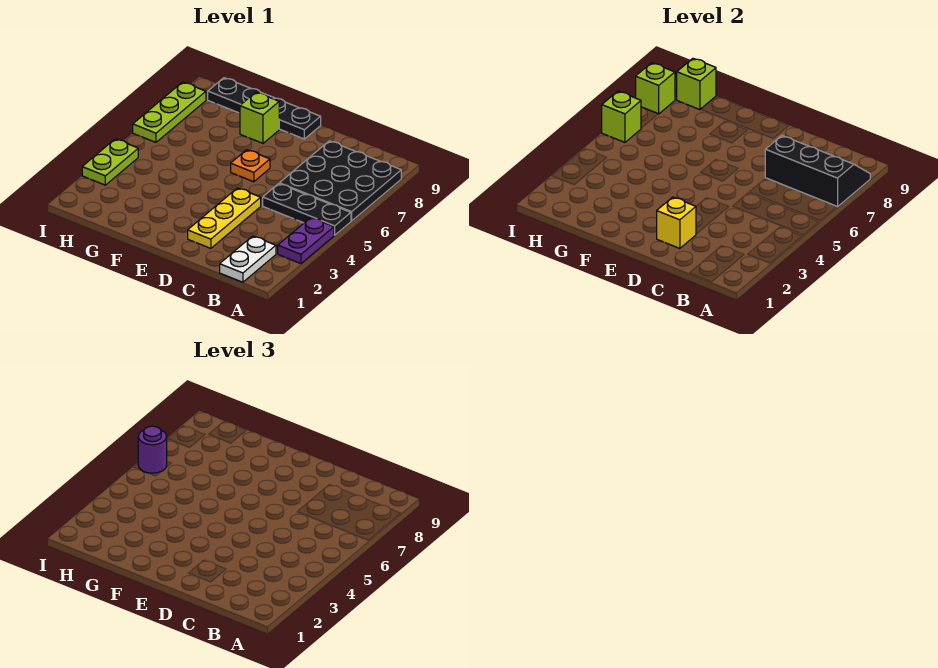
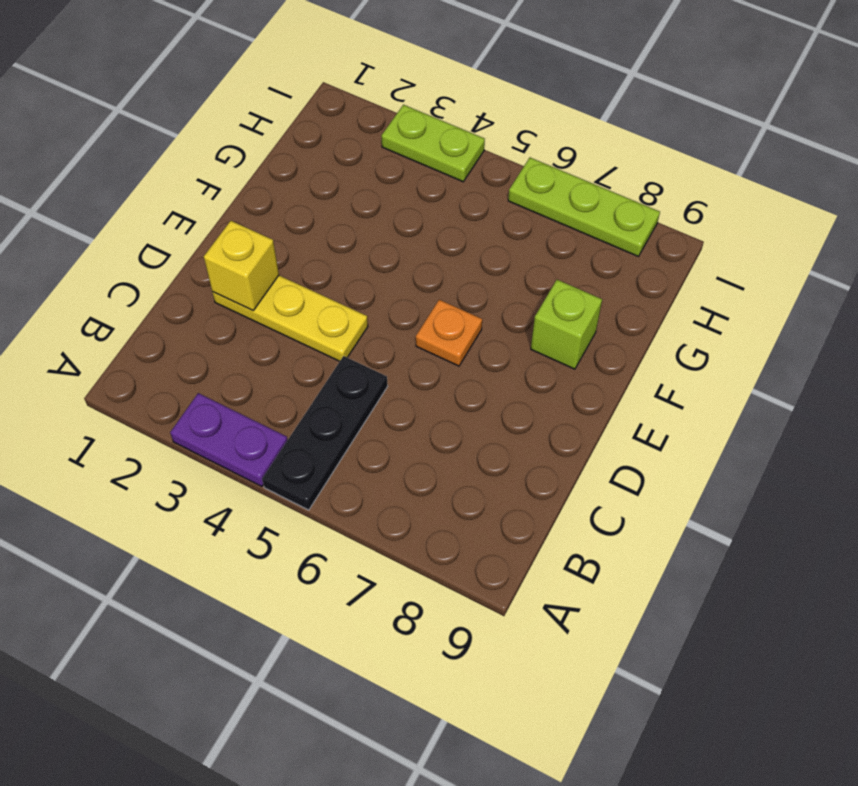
none -> black plate A6:C8 level 1
none -> white plate B1:B2 level 1
none -> black plate E9:H9 level 1

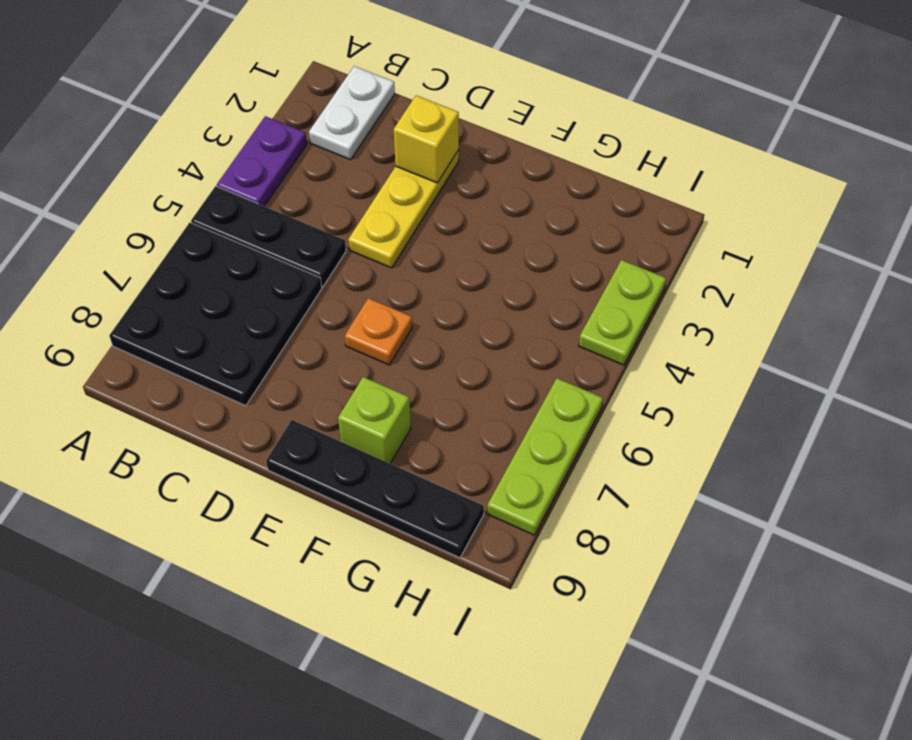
none -> black slope A7:C8 level 2 top 7
none -> lime brick H9 level 2
none -> lime brick I6 level 2

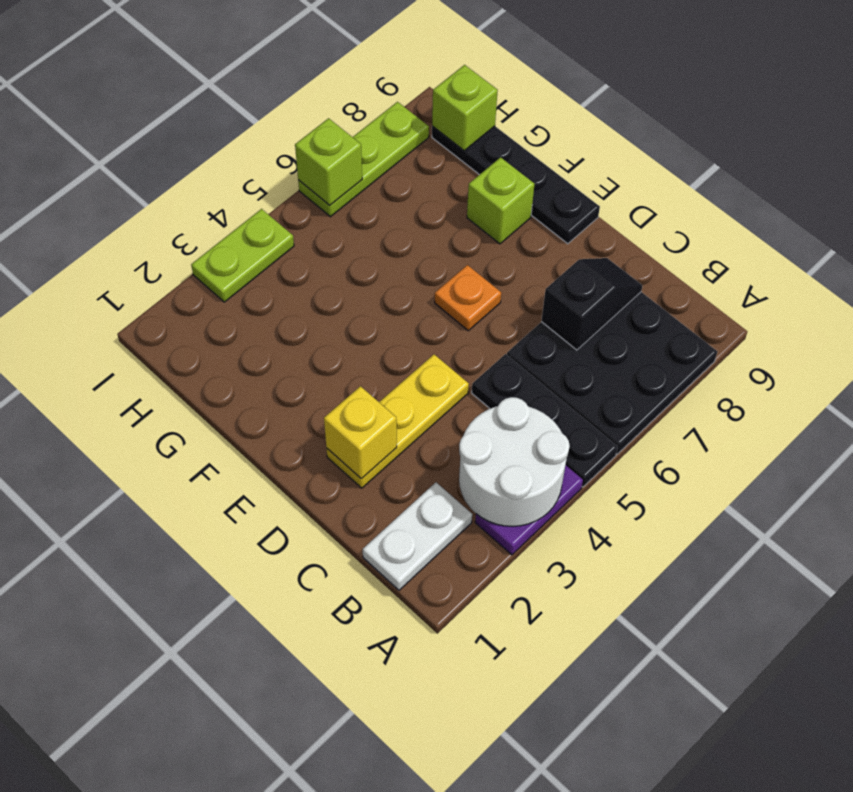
white round brick A3:B4 level 2 -> none
black slope C7:C8 level 2 top 7 -> black slope A7:C8 level 2 top 7
none -> lime brick I8 level 2
none -> purple round brick I6 level 3

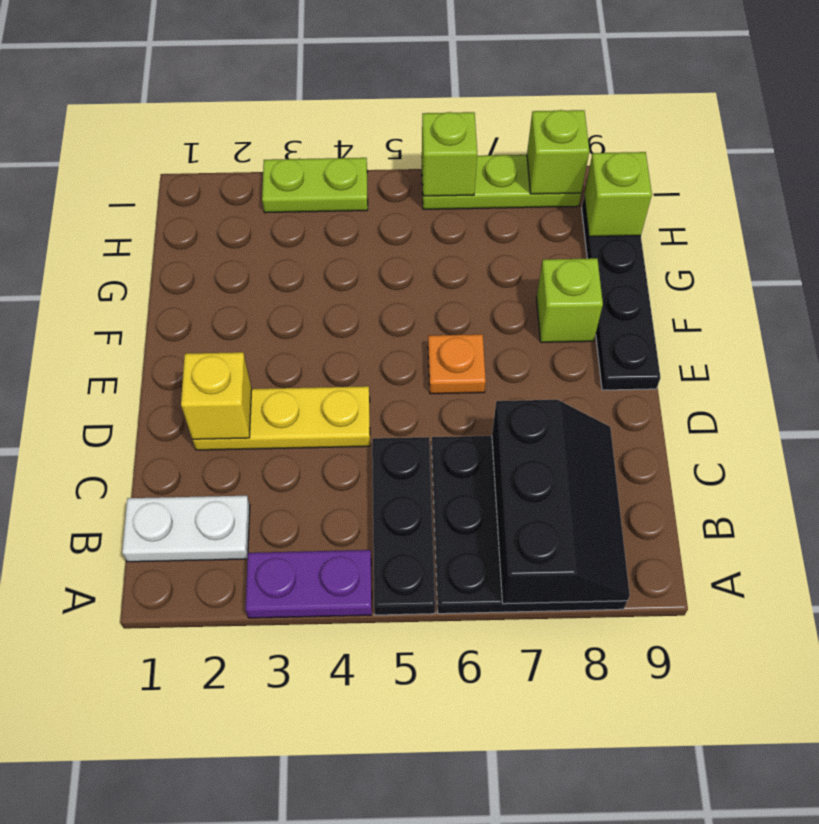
none -> purple round brick I6 level 3

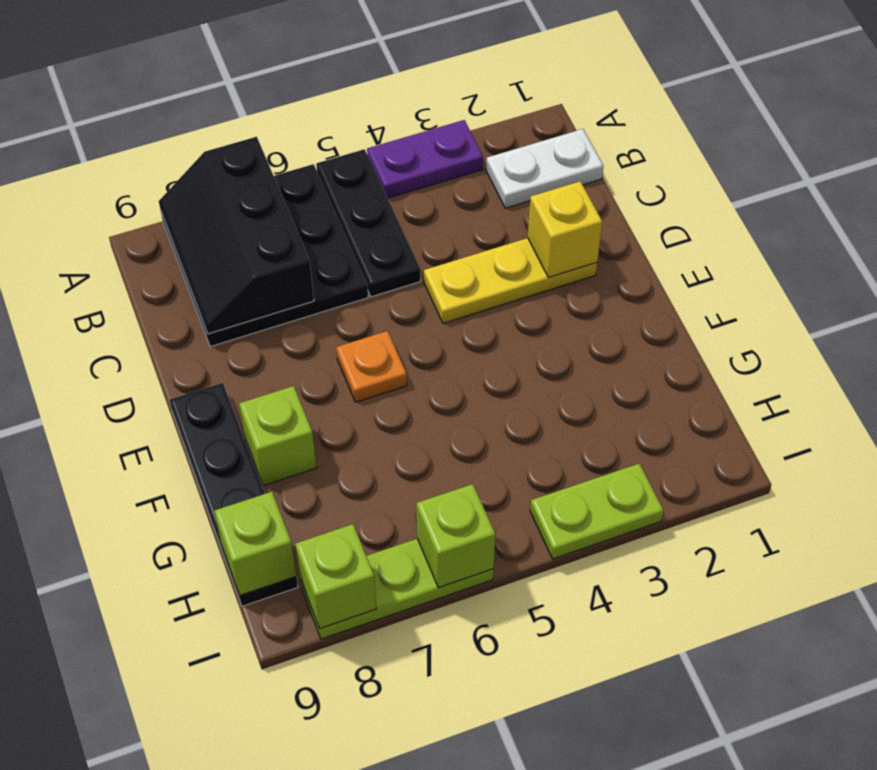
none -> purple round brick I6 level 3

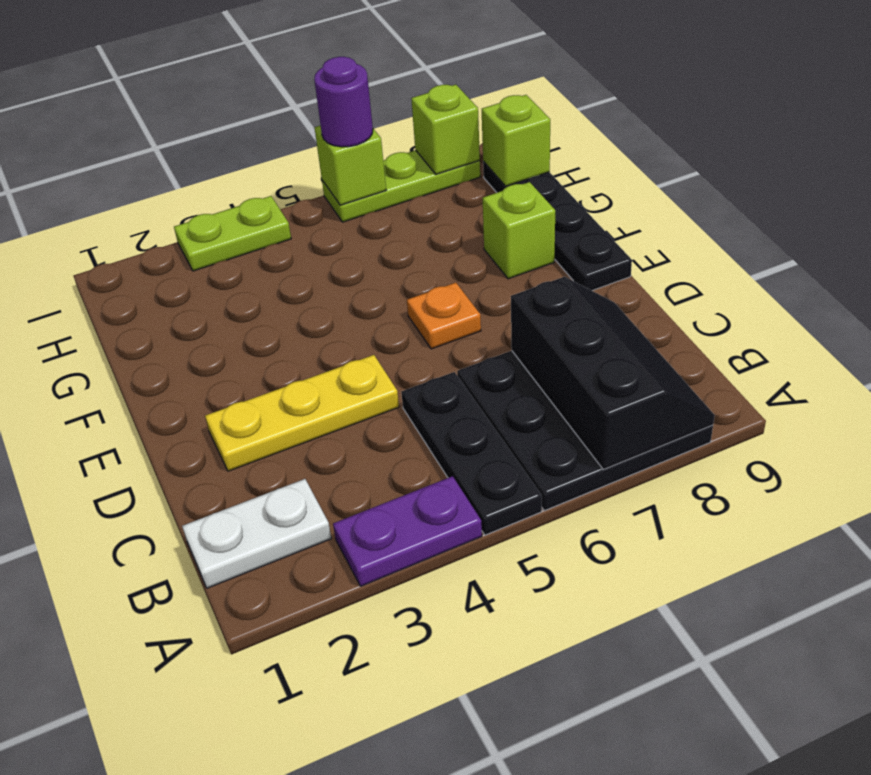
none -> yellow brick D2 level 2

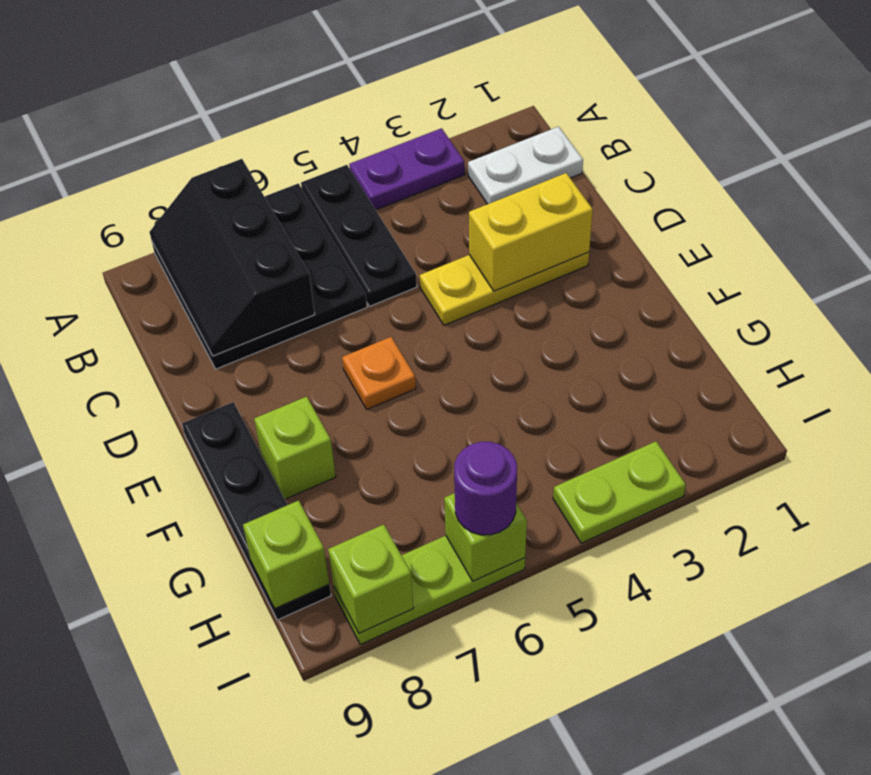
yellow brick D2:D3 level 2 -> yellow brick D2 level 2

